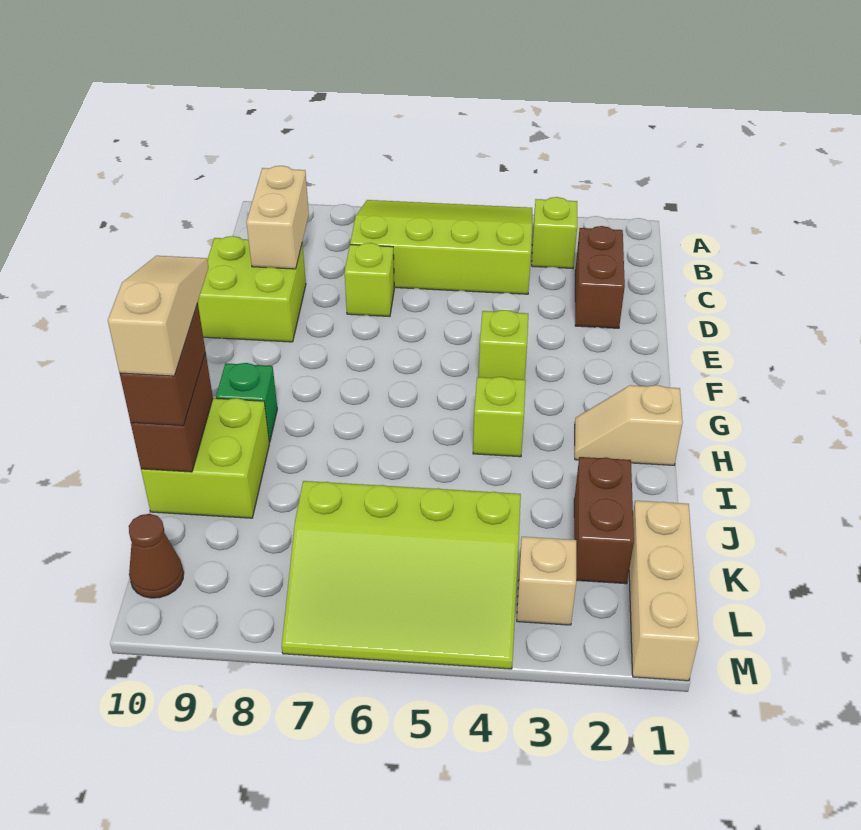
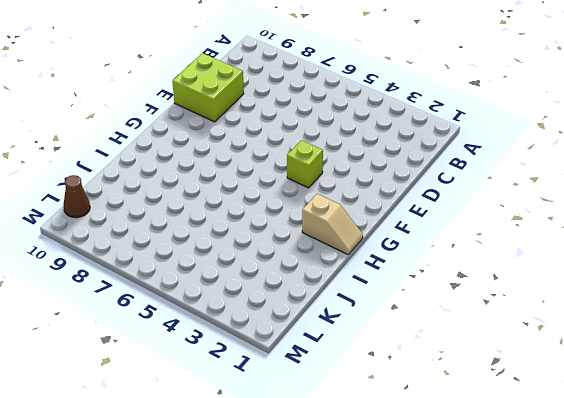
tan slope H1:H2 level 1 top 2 -> tan slope H1:H2 level 1 top 1
none -> lime slope A4:C7 level 1 top C
none -> lime brick B3 level 1
none -> brown brick C2:D2 level 1

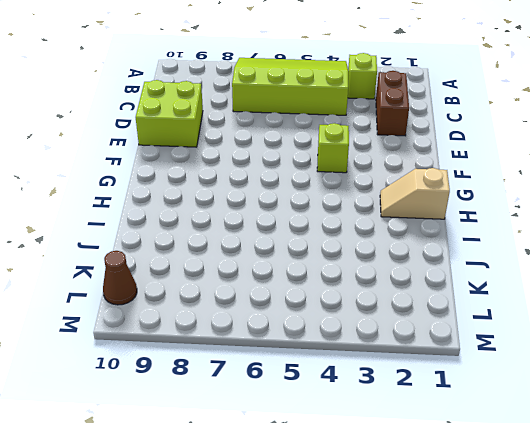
none -> lime brick D7 level 1
none -> lime brick H4 level 1
none -> green brick H9 level 1

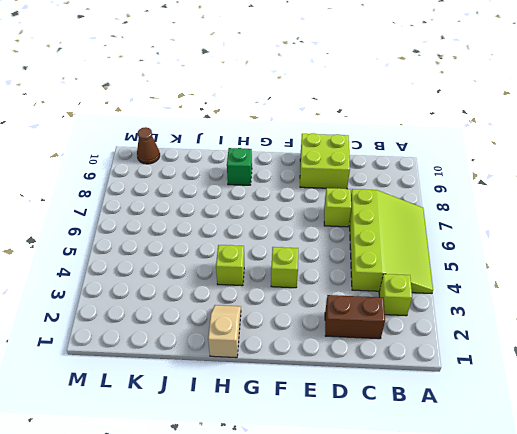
none -> lime brick I9:J10 level 1
none -> brown brick J2:K2 level 1
none -> tan brick K1:M1 level 1

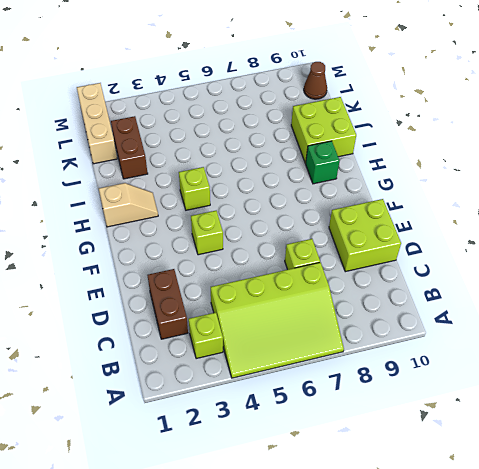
none -> lime slope K4:M7 level 1 top K
none -> tan brick L3 level 1
none -> tan brick C9:D9 level 2

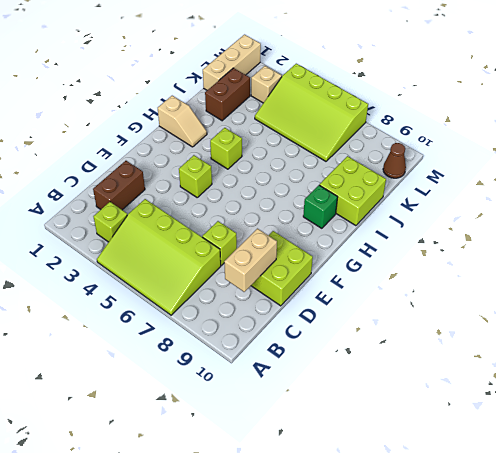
lime slope K4:M7 level 1 top M -> lime slope K4:M7 level 1 top K
none -> brown brick I10:J10 level 2
none -> brown brick I10:J10 level 3
none -> tan slope H10:J10 level 4 top J

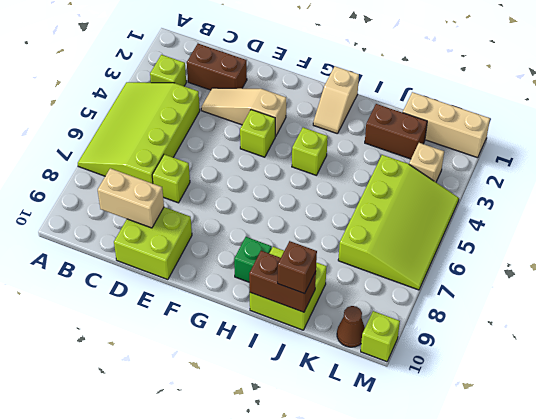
tan slope D3:F3 level 1 top F -> tan slope H10:J10 level 4 top J
brown brick J10 level 3 -> brown brick I10:J10 level 3
lime brick M10 level 1 -> none

